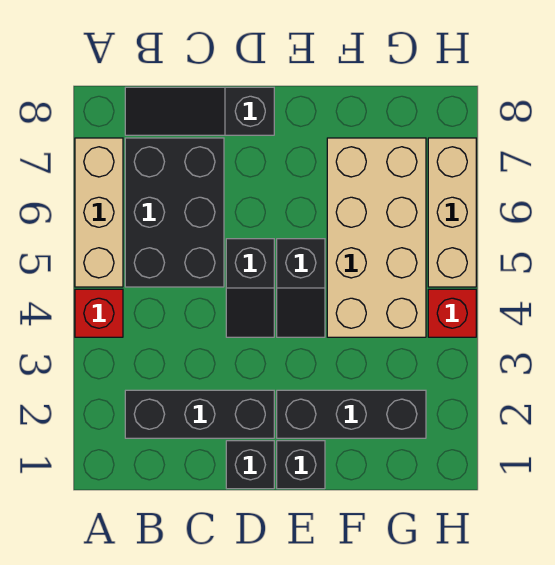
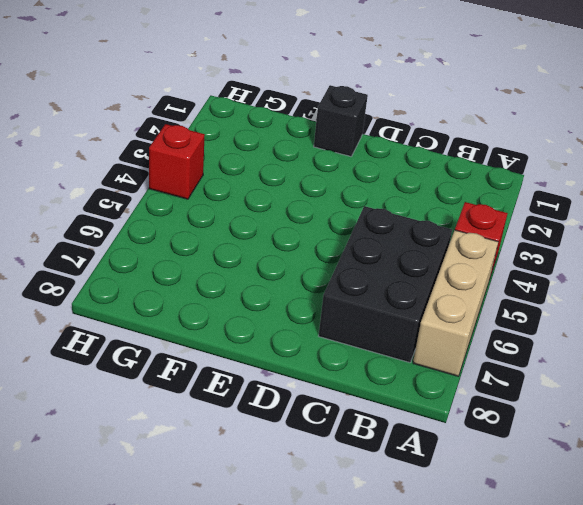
none -> black brick B2:D2 level 1
none -> black slope B8:D8 level 1 top D
none -> black brick D1 level 1

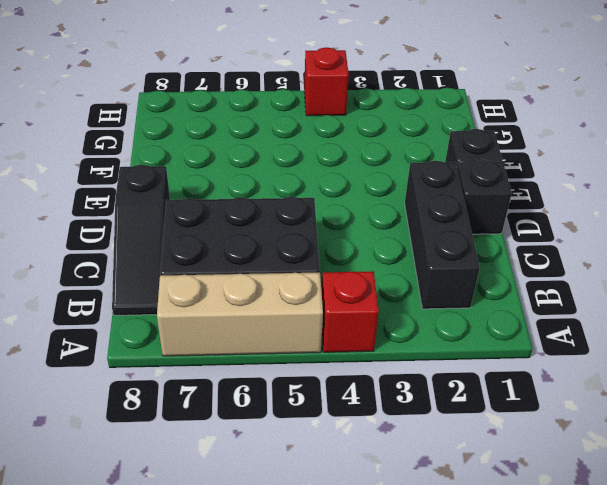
none -> black slope D4:D5 level 1 top 5
none -> black brick E2:G2 level 1
none -> black slope E4:E5 level 1 top 5

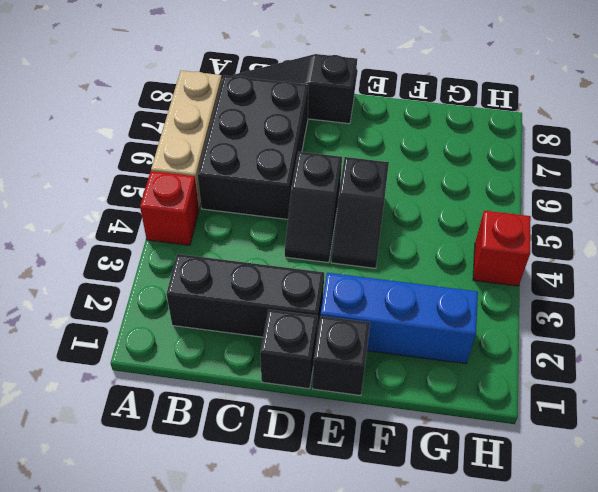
blue brick E2:G2 level 1 -> black brick E2:G2 level 1
none -> tan brick F4:G7 level 1
none -> tan brick H5:H7 level 1

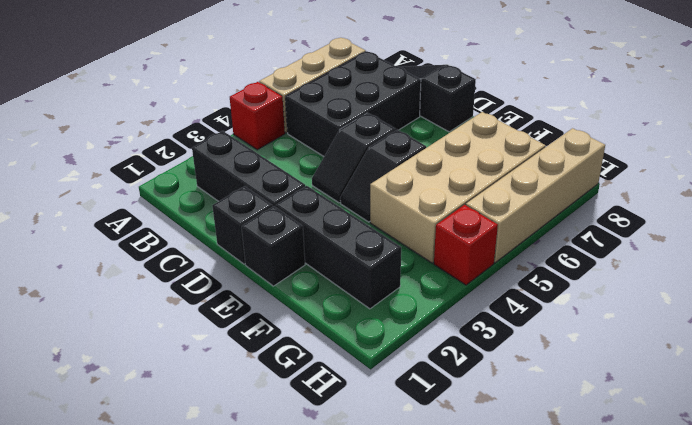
tan brick H5:H8 level 1 -> tan brick H5:H7 level 1

